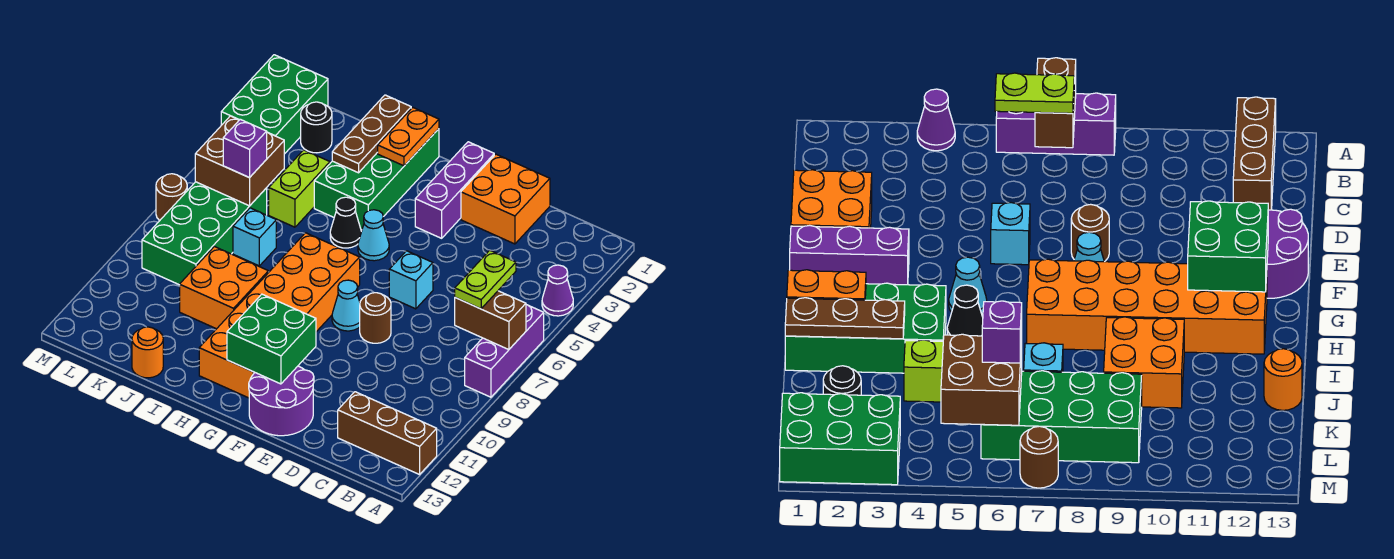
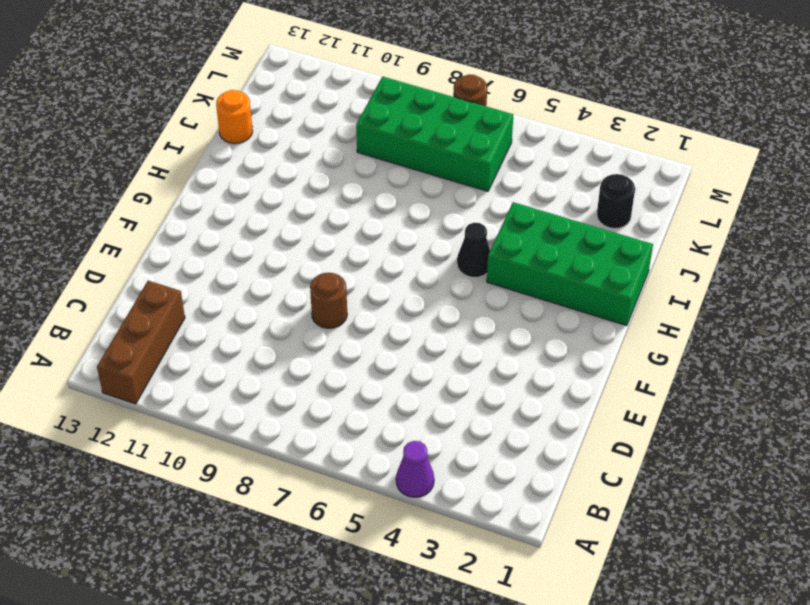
none -> purple brick A6:A8 level 1
none -> orange brick D1:E2 level 1
none -> cyan brick E6 level 1

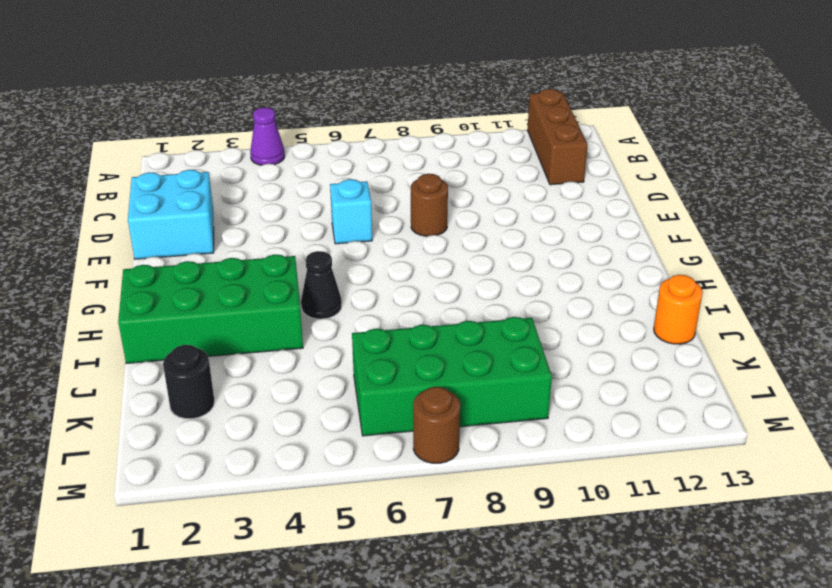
cyan brick D1:E2 level 1 -> orange brick D1:E2 level 1
none -> purple brick A6:A8 level 1
none -> purple round brick E12:F13 level 1
none -> purple brick F1:F3 level 1

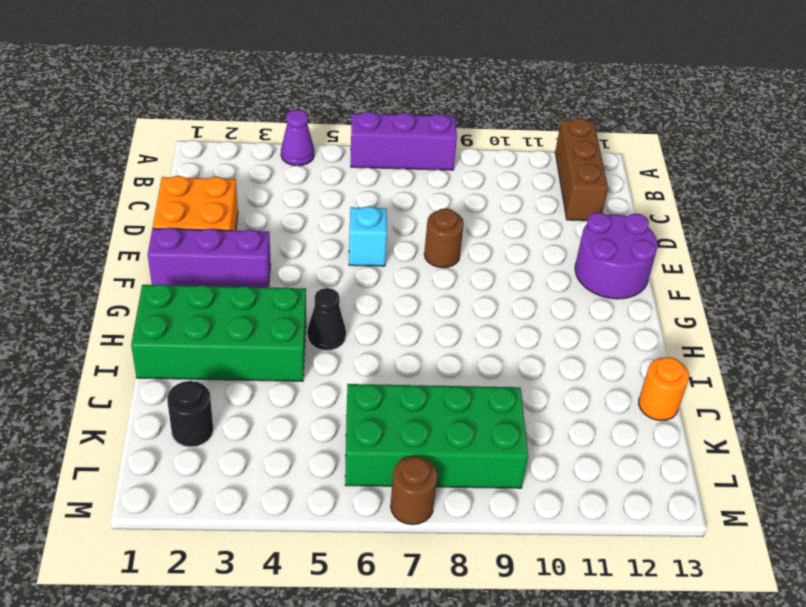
none -> cyan cone F8 level 1
none -> cyan cone G5 level 1
none -> orange brick G7:H12 level 1

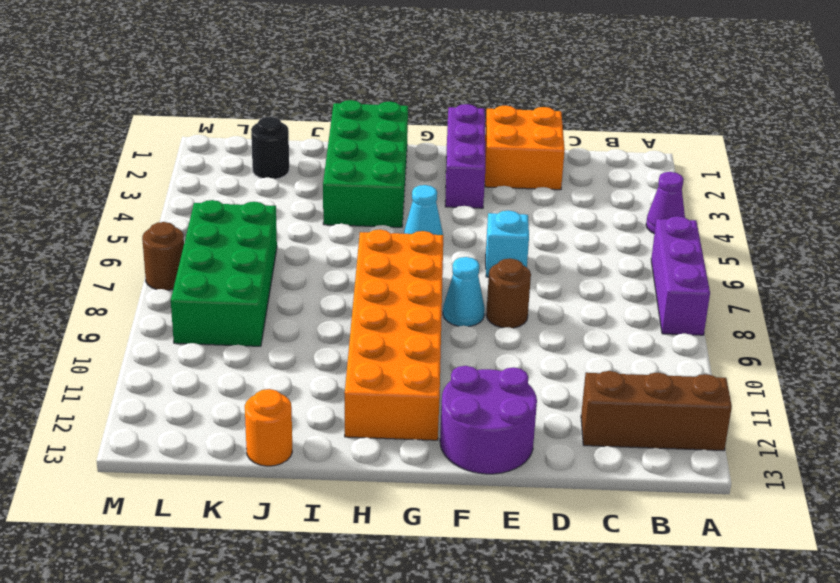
none -> black cone H5 level 1
none -> orange brick I9:J10 level 1
none -> lime brick J4:J5 level 1

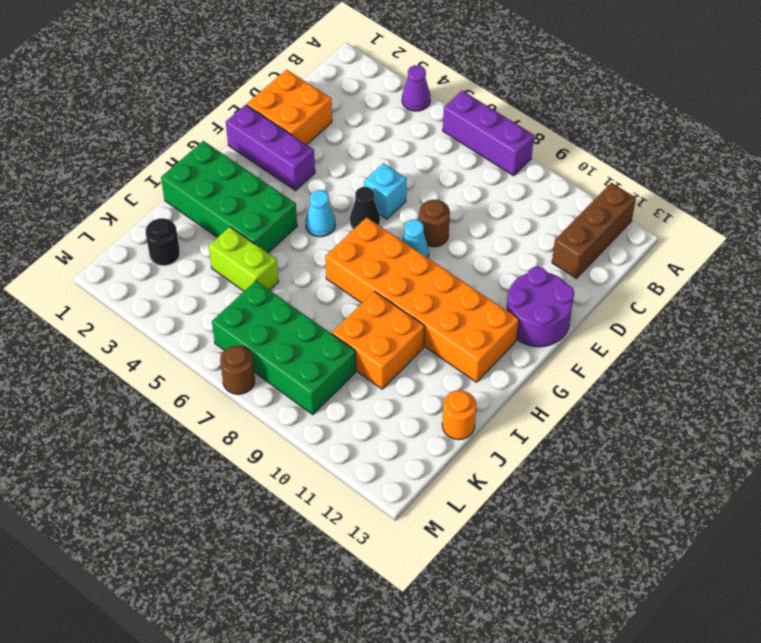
black cone F6 level 1 -> black cone H5 level 1
none -> cyan brick J7 level 1
none -> green brick L1:M3 level 1
none -> brown brick A7:B7 level 2

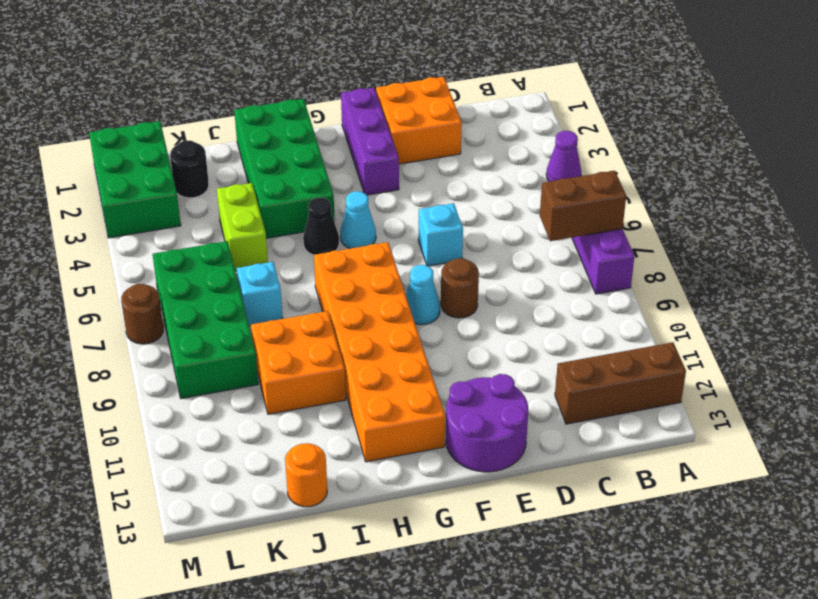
none -> green brick F11:G12 level 2
none -> orange plate H1:H2 level 2
none -> brown plate I1:I3 level 2

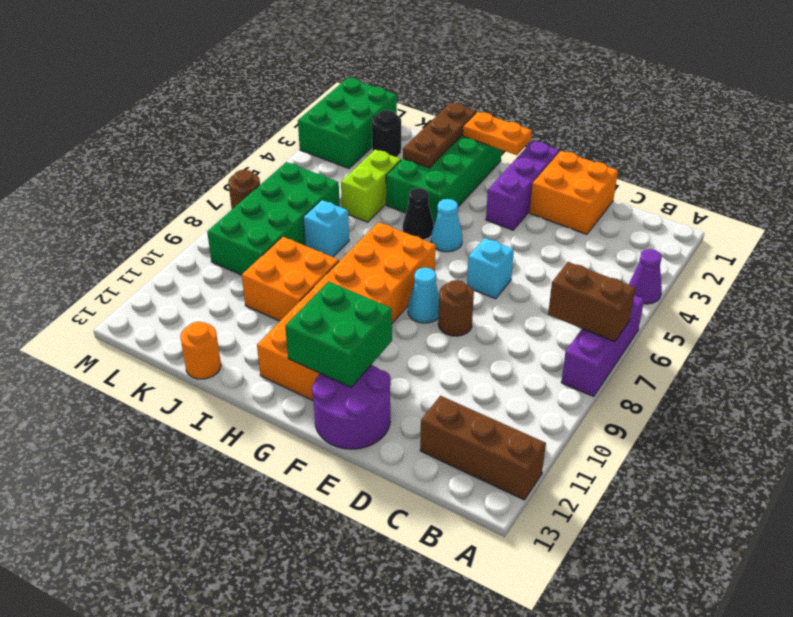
orange plate G1:H1 level 2 -> orange plate H1:H2 level 2
none -> brown brick K5:L6 level 2
none -> lime plate B6:B7 level 3
none -> purple brick K6 level 3

